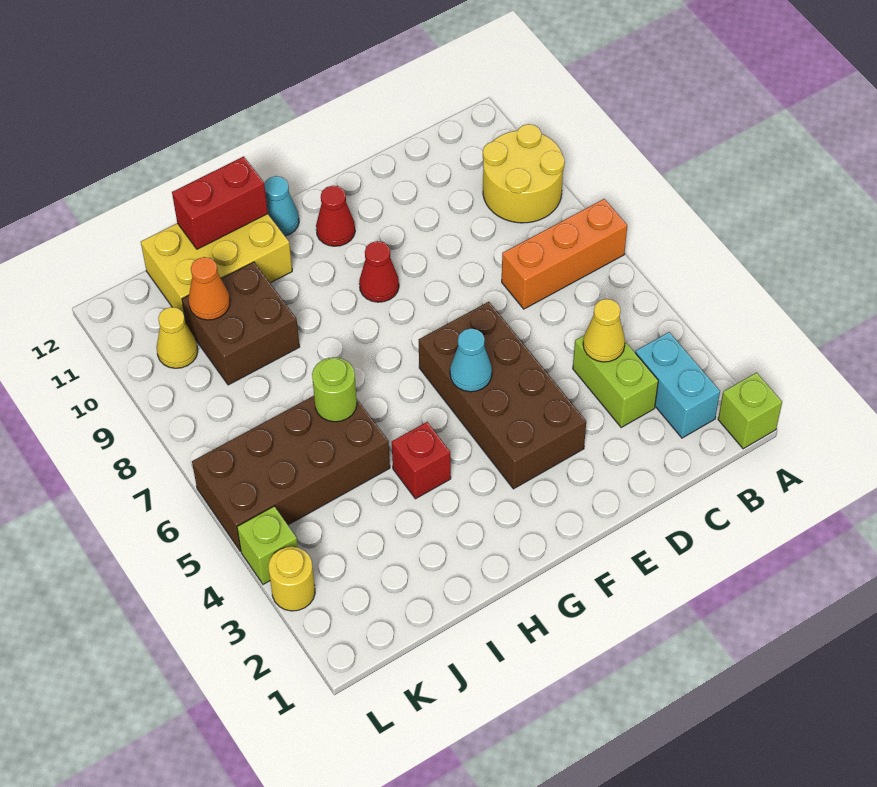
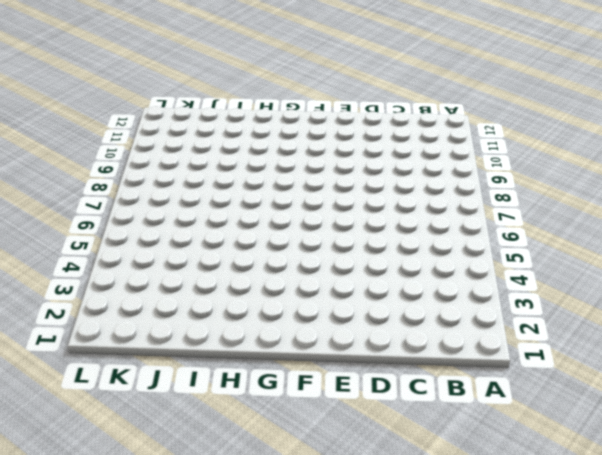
none -> lime brick A1 level 1
none -> orange brick A7:C7 level 1
none -> yellow round brick A9:B10 level 1

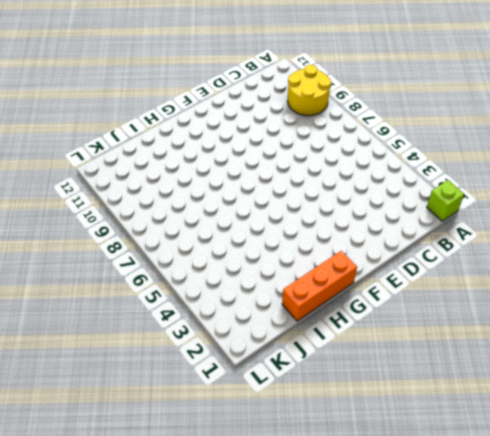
orange brick G1:I1 level 1 -> orange brick A7:C7 level 1
none -> cyan brick B2:B3 level 1
none -> lime brick C3:C4 level 1
none -> brown brick E3:F6 level 1

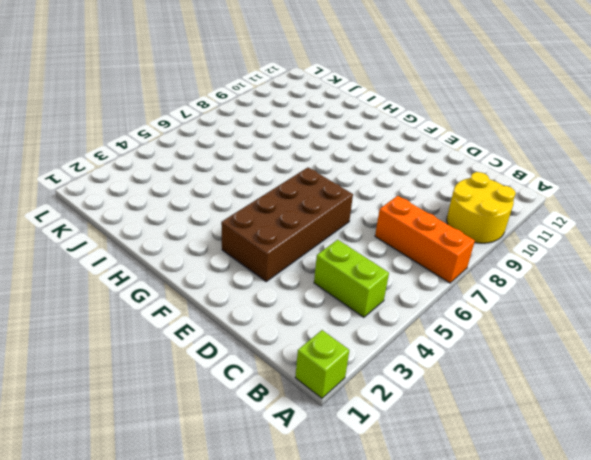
lime brick B4:C4 level 1 -> lime brick C3:C4 level 1
none -> cyan brick B2:B3 level 1
none -> red cone F9 level 1
none -> red cone F11 level 1

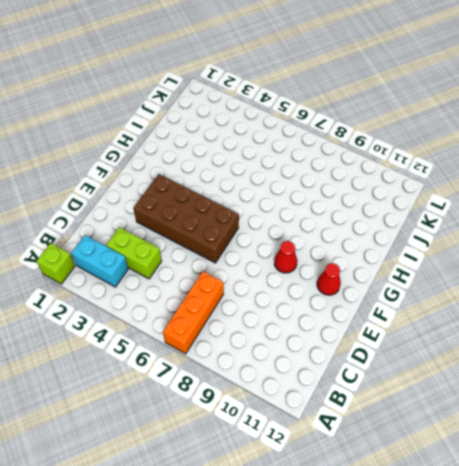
none -> yellow round brick A9:B10 level 1
none -> cyan cone G12 level 1
none -> red brick H4 level 1

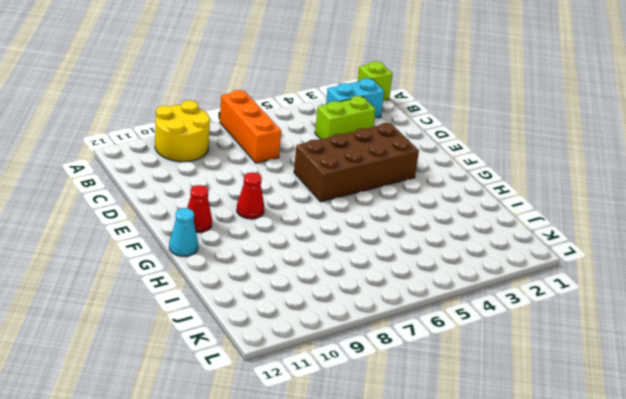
none -> red brick H4 level 1
none -> yellow brick H11:J12 level 1
none -> brown brick I5:L6 level 1

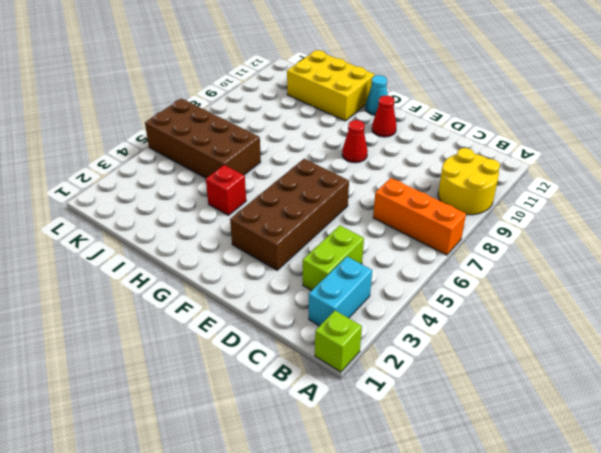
none -> brown brick I9:J10 level 1
none -> yellow cone K10 level 1
none -> yellow round brick L3 level 1

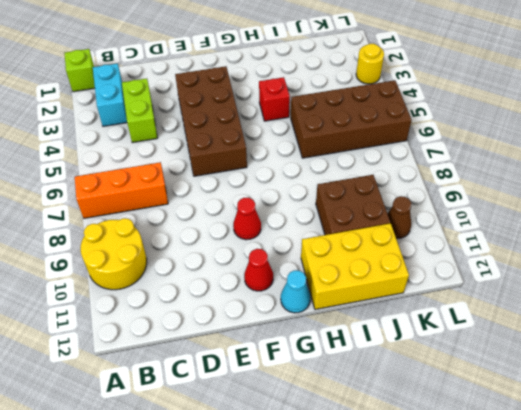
brown cone K10 level 1 -> yellow cone K10 level 1
none -> lime brick L4 level 1
none -> yellow cone C4 level 2
none -> cyan cone F5 level 2

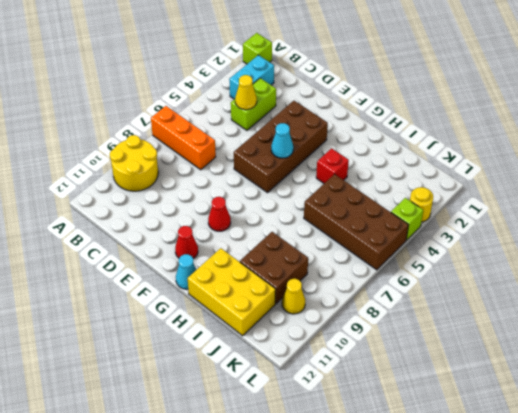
none -> red brick H12:I12 level 2
none -> lime round brick I6 level 2
none -> orange cone J10 level 2

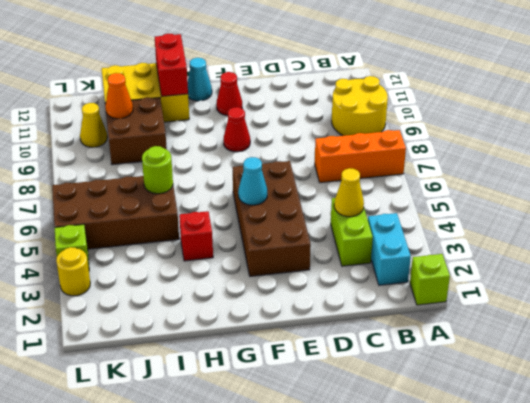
red brick H11:H12 level 2 -> red brick H12:I12 level 2

